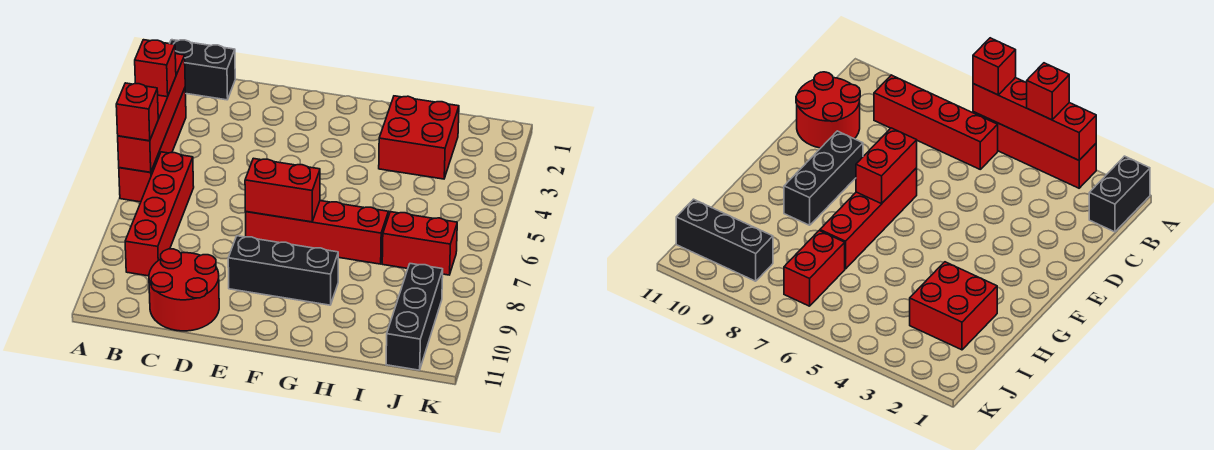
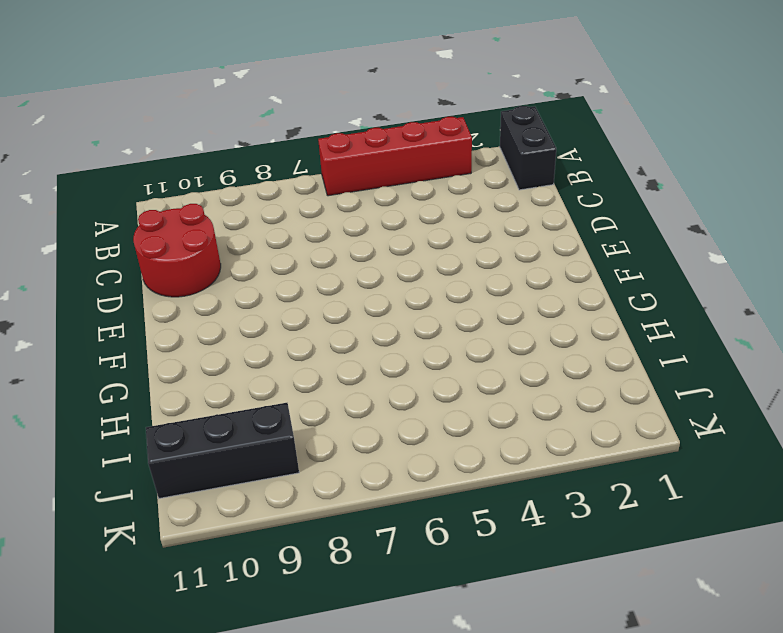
none -> red brick B6:B9 level 1
none -> red brick E7:H7 level 1
none -> black brick E9:G9 level 1

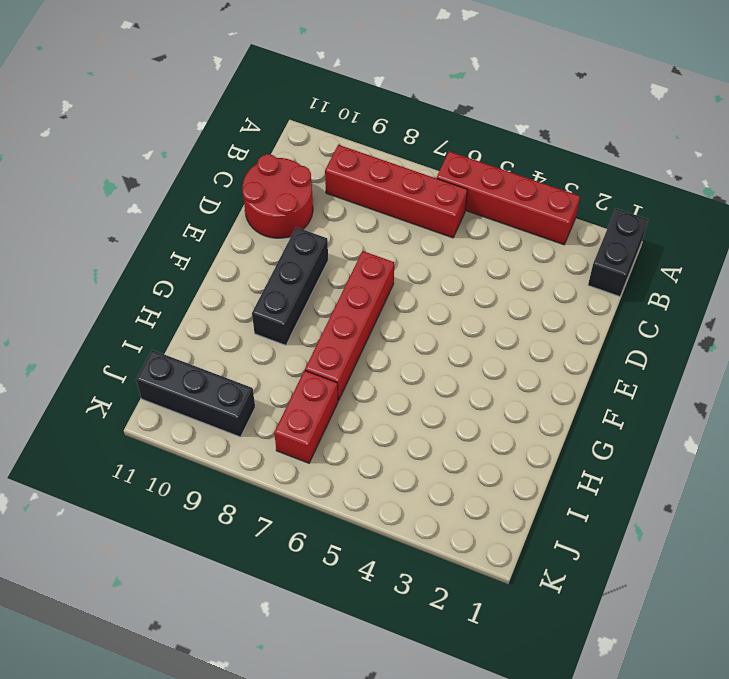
none -> red brick H2:I3 level 1
none -> red brick A3:A6 level 2
none -> red brick E7:F7 level 2

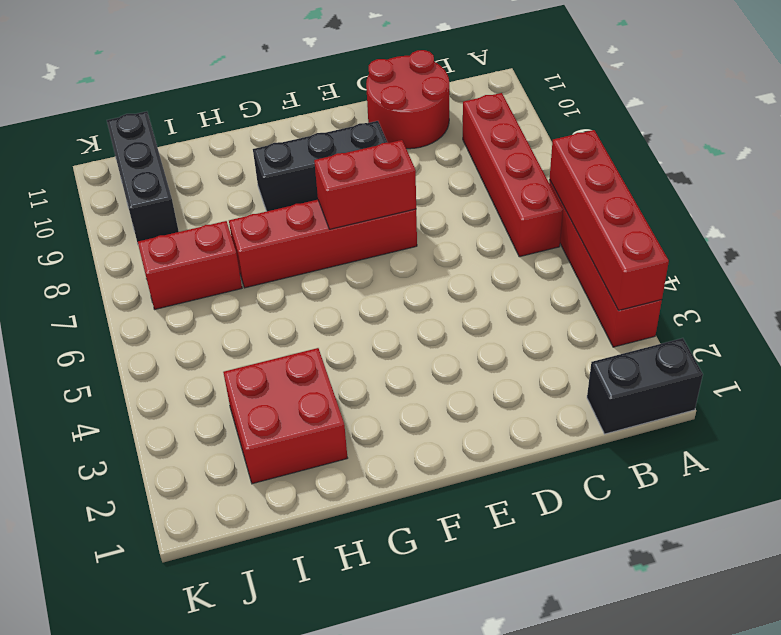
none -> red brick A4 level 3
none -> red brick A6 level 3

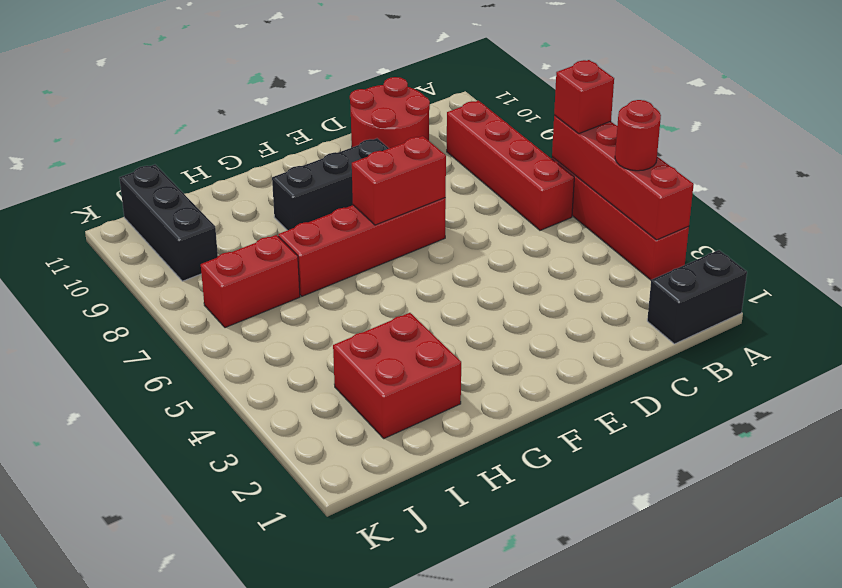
red round brick A4 level 3 -> red brick A4 level 3

